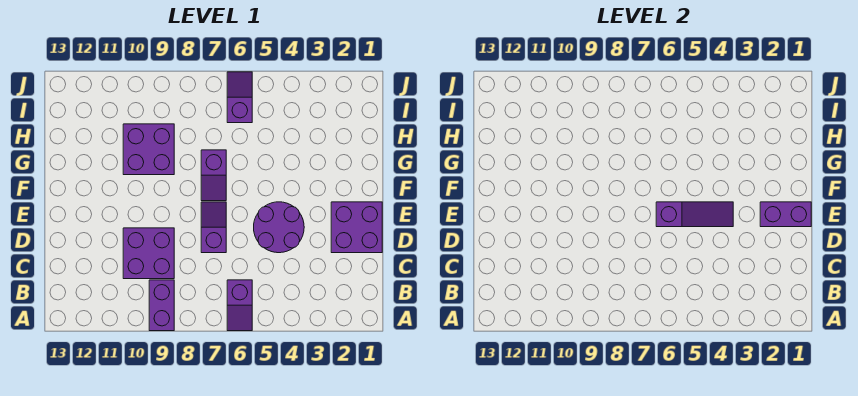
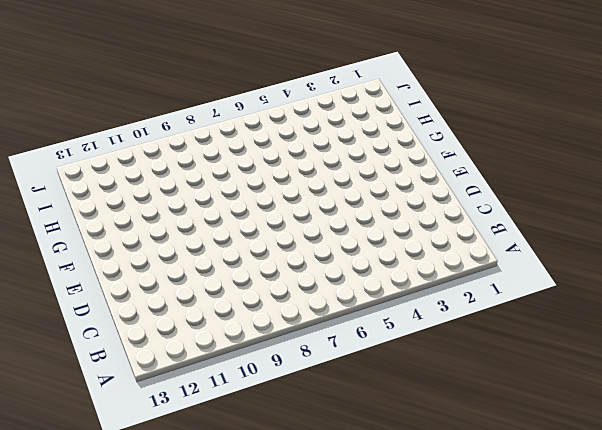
none -> purple slope A6:B6 level 1 top B
none -> purple brick A9:B9 level 1

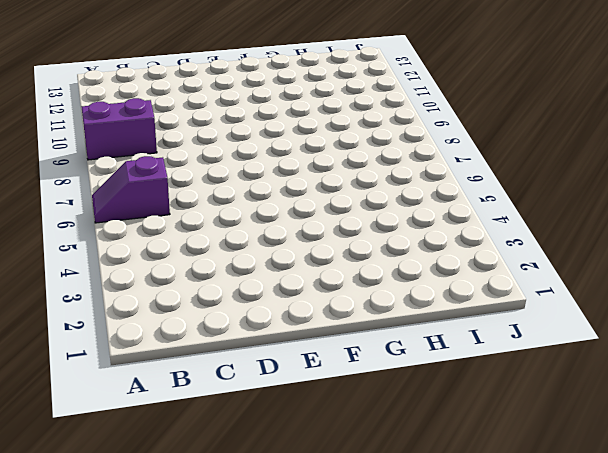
none -> purple brick C9:D10 level 1
none -> purple brick D1:E2 level 1

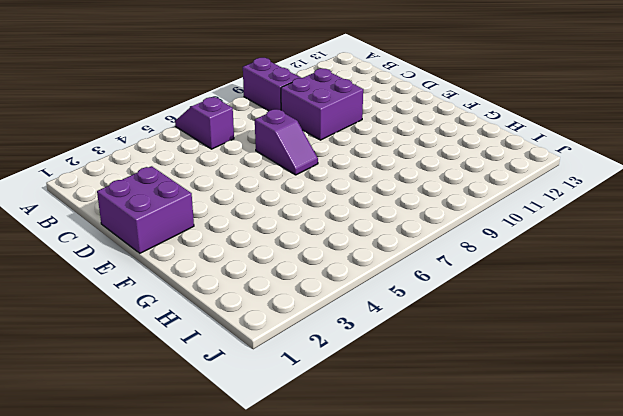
none -> purple round brick D4:E5 level 1
none -> purple slope F7:G7 level 1 top G

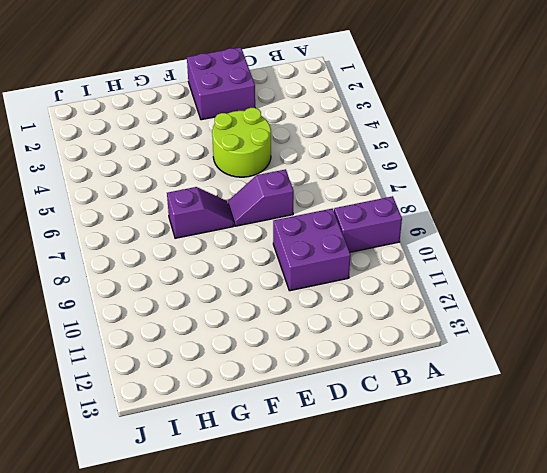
lime round brick D4:E5 level 1 -> purple round brick D4:E5 level 1
none -> purple slope A6:B6 level 1 top B
none -> purple brick G9:H10 level 1

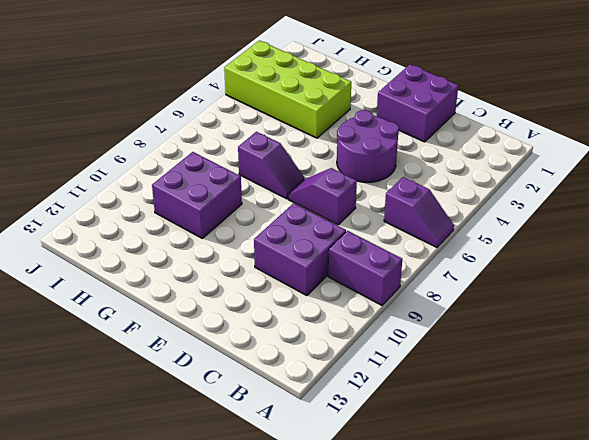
lime brick G3:J4 level 1 -> none
none -> purple slope I6:J6 level 1 top I
none -> purple brick E1:E2 level 2

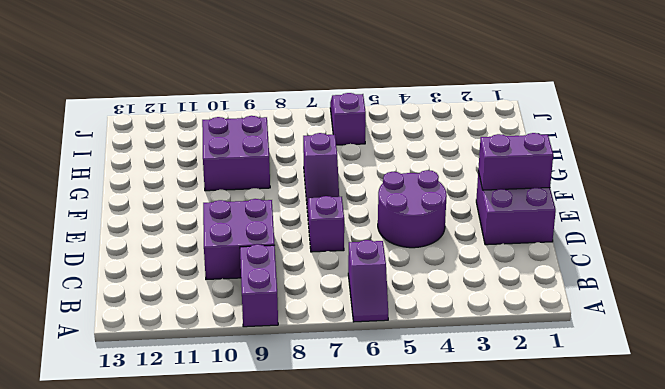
none -> purple slope E4:E6 level 2 top 6

